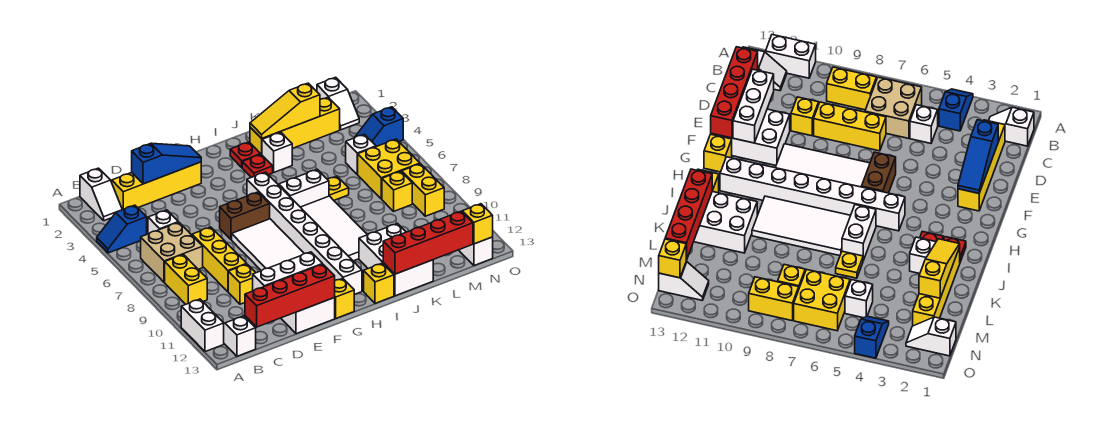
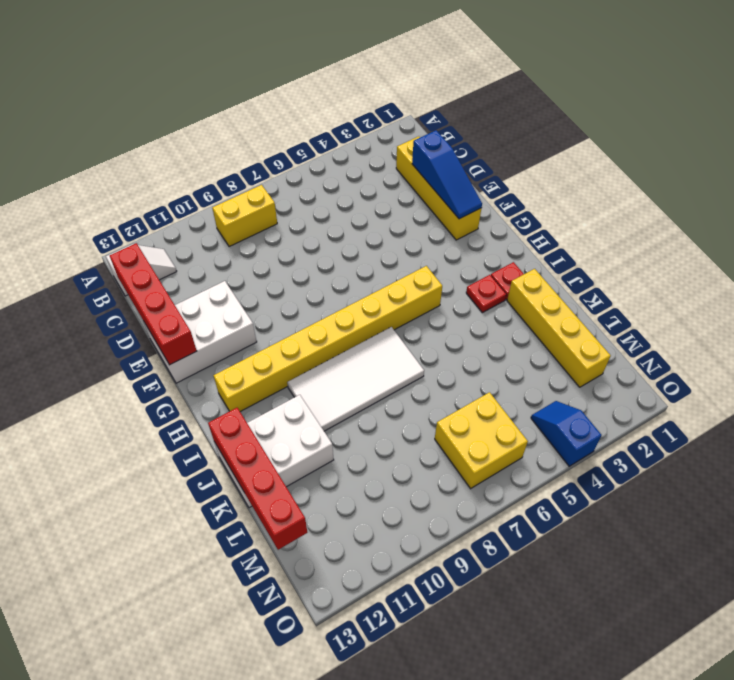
yellow brick H5:H12 level 1 -> white brick H5:H12 level 1
none -> blue slope A4:B4 level 1 top B
none -> white brick A11:A12 level 1
none -> white slope B1:B2 level 1 top 1
none -> tan brick B6:C7 level 1

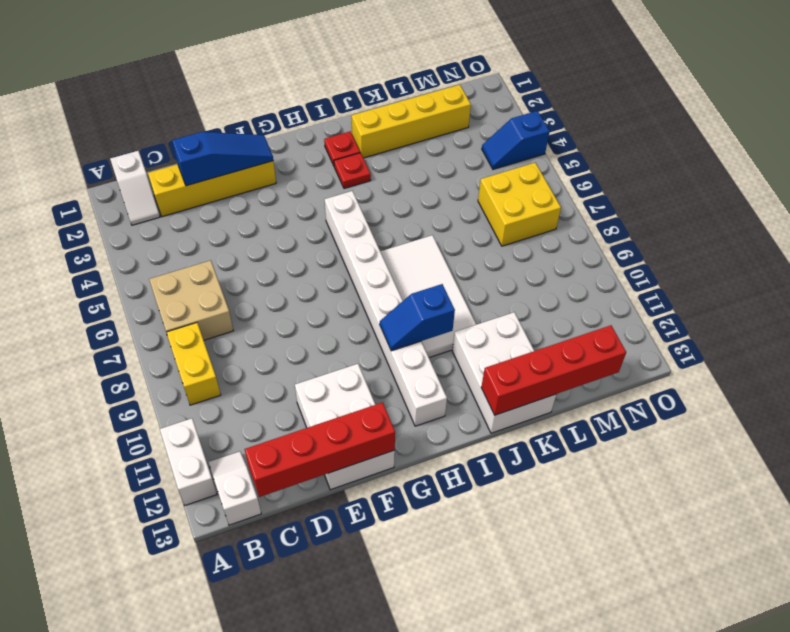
blue slope H10:I10 level 2 top I -> blue slope A4:B4 level 1 top B
none -> white brick C5 level 1
none -> yellow brick D7:D9 level 1
none -> yellow brick D10 level 1
none -> brown brick F6:G6 level 1

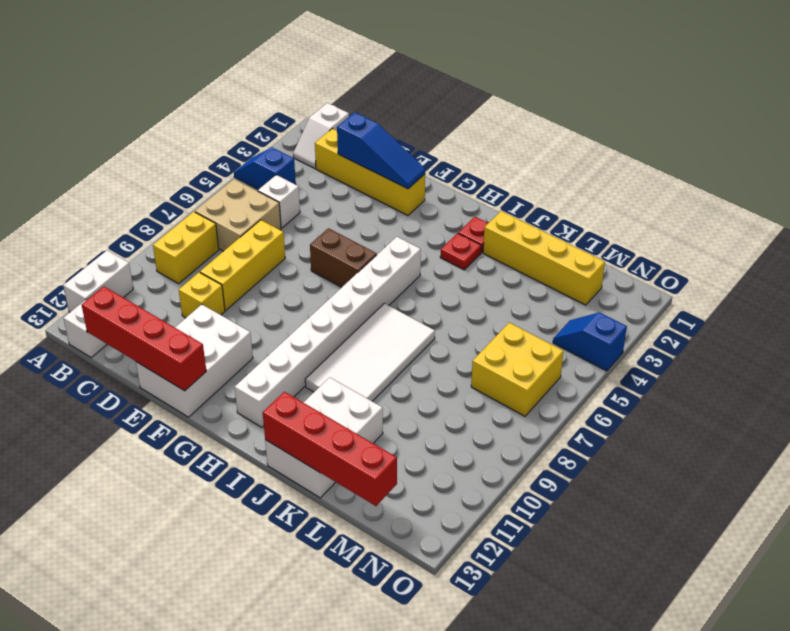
none -> white tile F7:G10 level 1
none -> yellow brick G13 level 1
none -> white brick I6:J6 level 1
none -> yellow brick I13 level 1

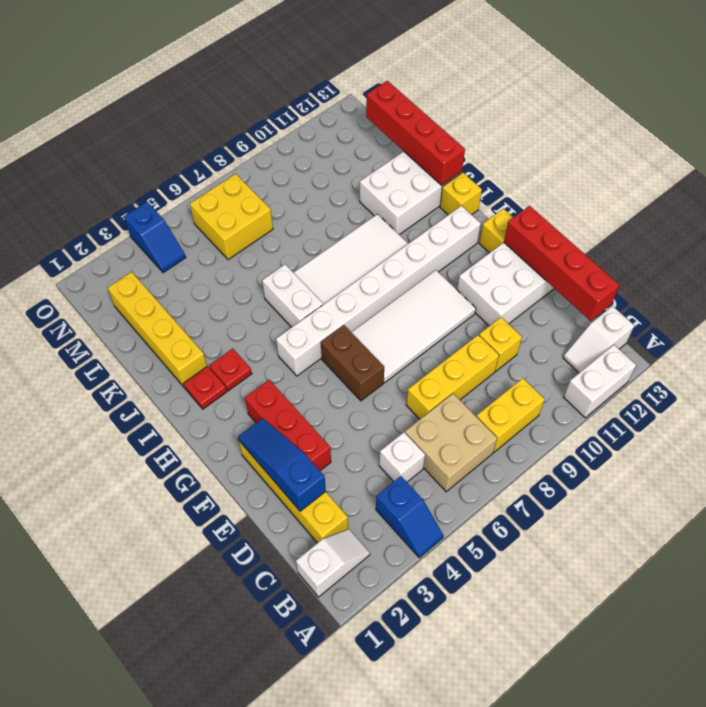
red brick E3:G3 level 1 -> none
none -> white brick J3 level 1
none -> yellow plate K6 level 1
none -> white brick M5 level 1
none -> yellow brick M8 level 1

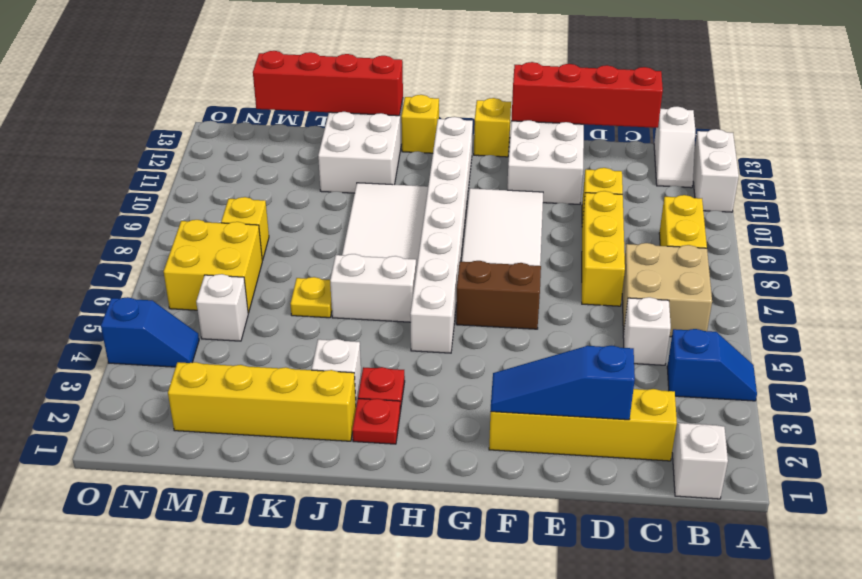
none -> white slope N1:N2 level 1 top 1
none -> yellow brick N8:N9 level 1
none -> white slope N12:N13 level 1 top 13
none -> white brick D12:F12 level 2

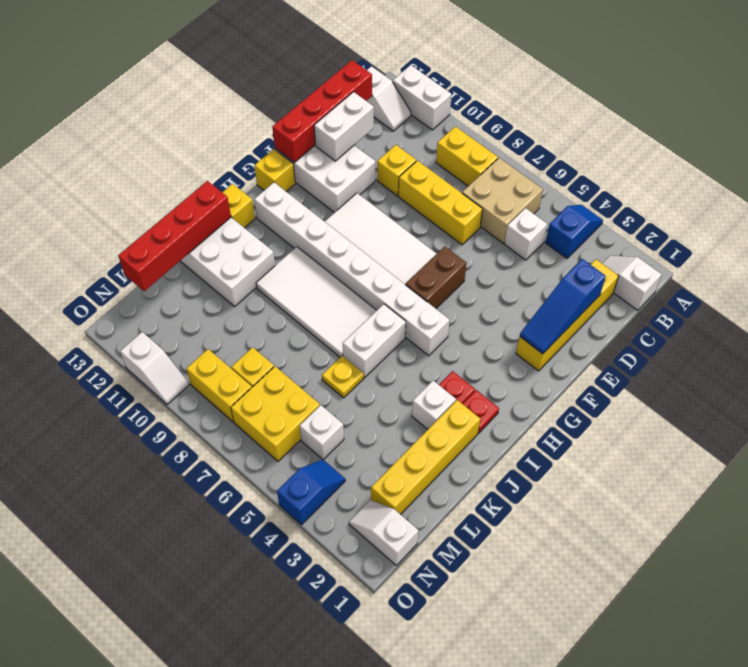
white brick D12:E12 level 2 -> white brick D12:F12 level 2
white slope O10:O11 level 1 top 11 -> white slope N12:N13 level 1 top 13
none -> yellow slope J2:L2 level 2 top L
none -> yellow brick N13 level 2

